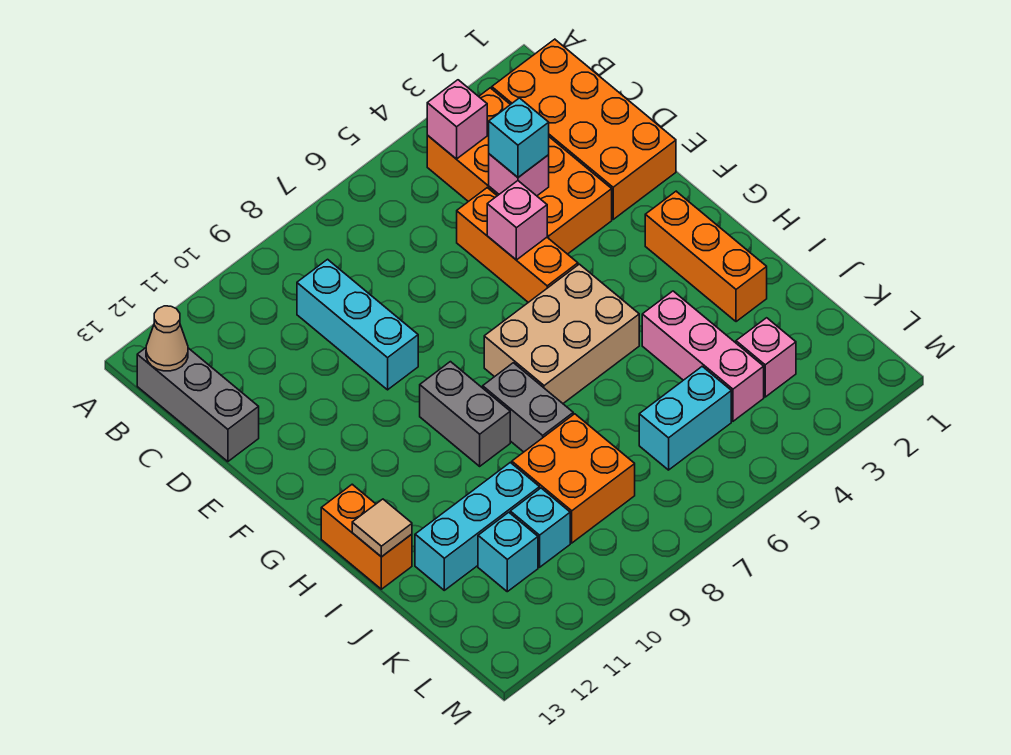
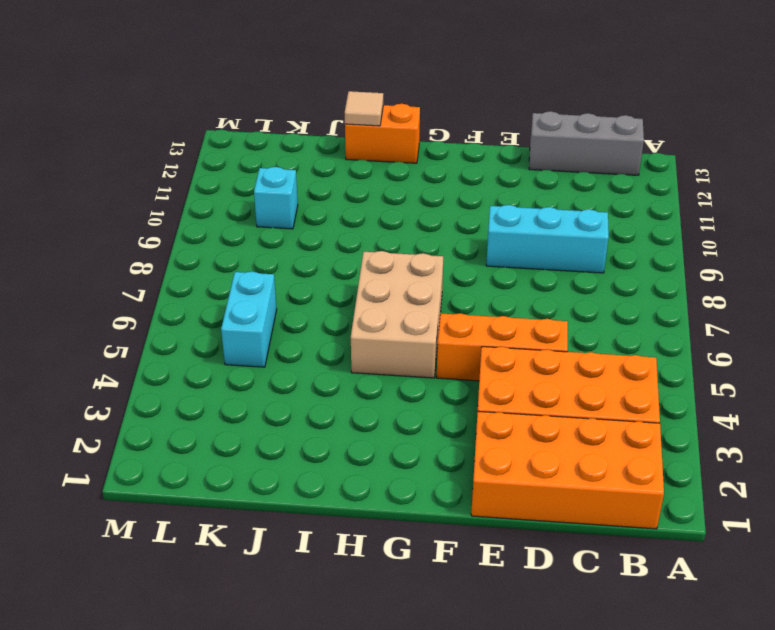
none -> orange brick G2:I2 level 1
none -> grey brick G9:H9 level 1
none -> grey brick H8:I8 level 1

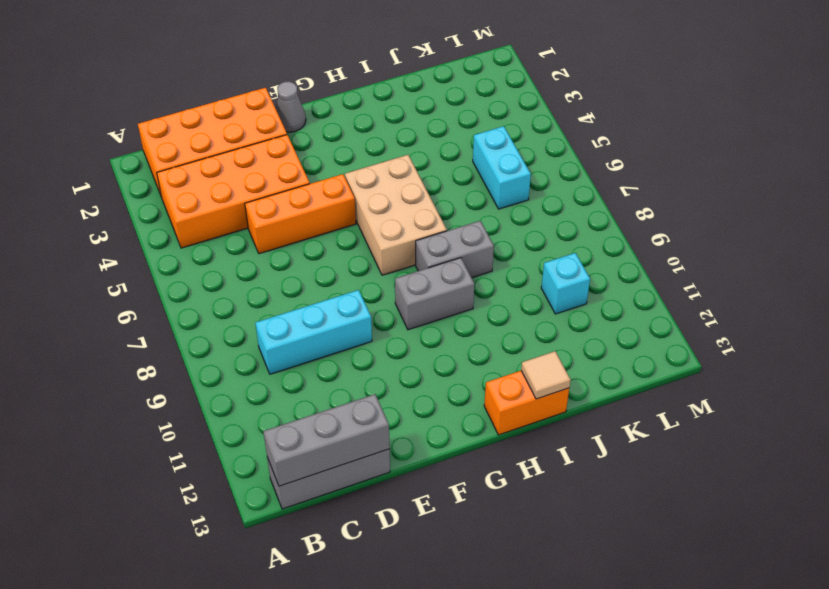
grey brick B13:D13 level 2 -> tan cone B13 level 2
grey cone F1 level 1 -> none
none -> orange brick G2:I2 level 1
none -> pink brick I4:K4 level 1
none -> orange brick J8:K9 level 1

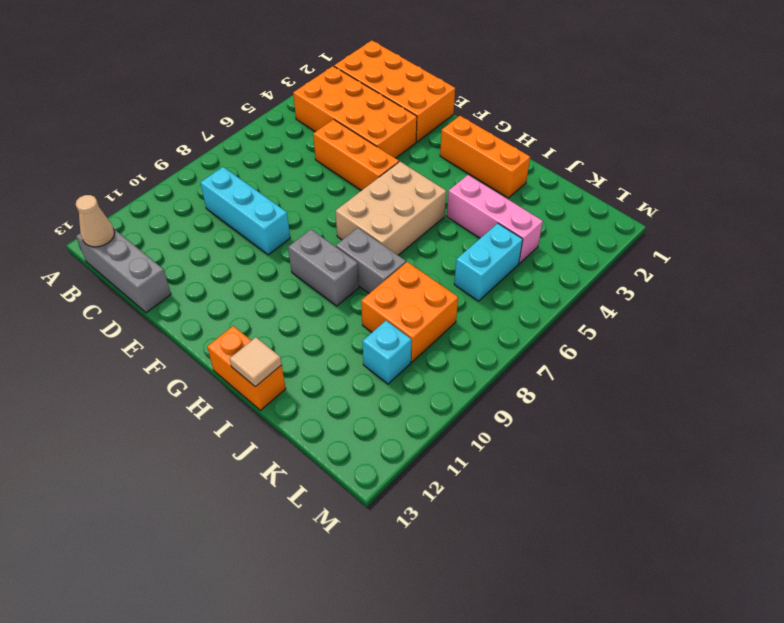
none -> cyan brick J10:J12 level 1
none -> pink brick K3 level 1
none -> cyan brick K11 level 1

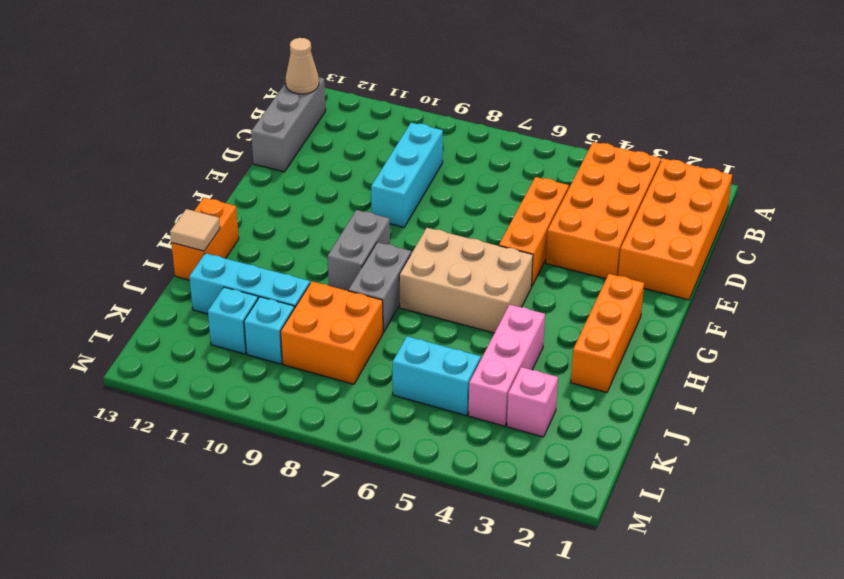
none -> pink brick B4 level 2
none -> pink brick D4 level 2
none -> pink brick E5 level 2

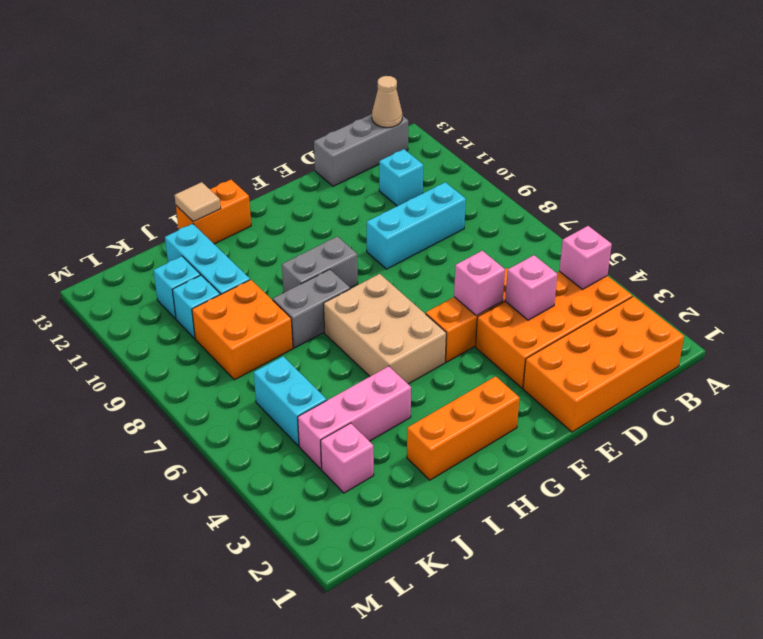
cyan brick C11 level 1 -> cyan brick D4 level 3

